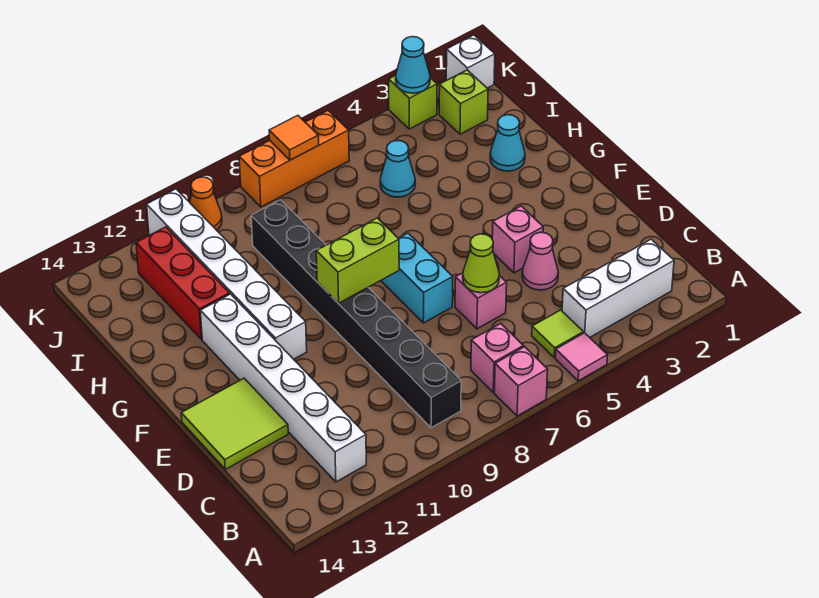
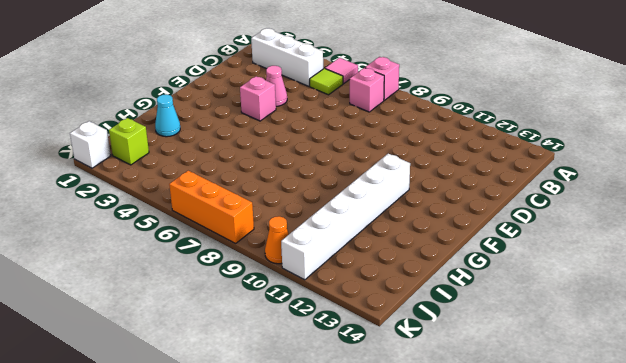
none -> black brick B9:I9 level 1
none -> white brick B12:G12 level 1
none -> pink brick D6 level 1

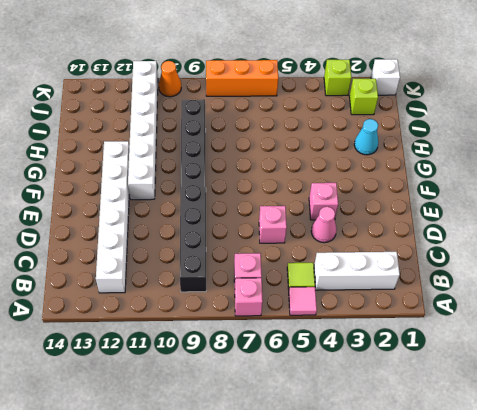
none -> lime tile D13:E14 level 1
none -> cyan brick E7:F7 level 1
none -> red brick H12:J12 level 1

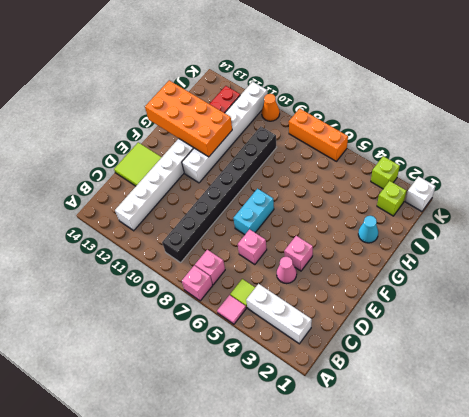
orange brick G11:H14 level 2 -> none
none -> cyan cone I5 level 1
none -> lime cone D6 level 2
none -> lime brick F8:F9 level 2

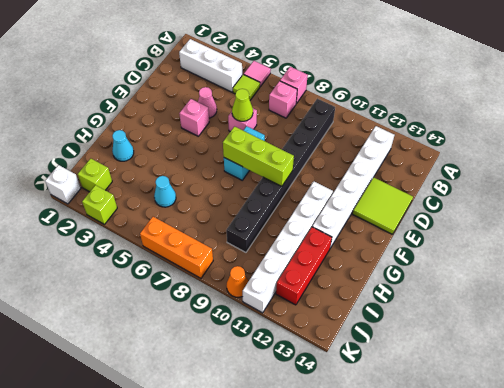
lime brick F7:F9 level 2 -> lime brick F8:F9 level 2
none -> cyan cone K3 level 2
none -> orange tile K7 level 2

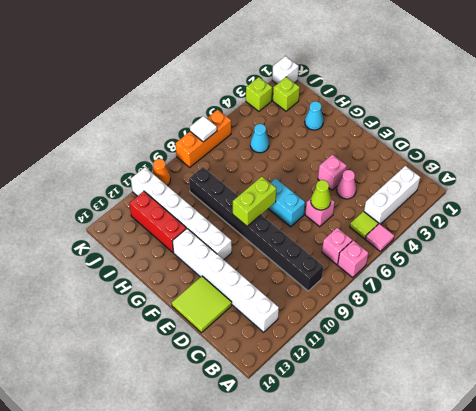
white tile K7 level 2 -> orange tile K7 level 2
none -> cyan cone K3 level 2

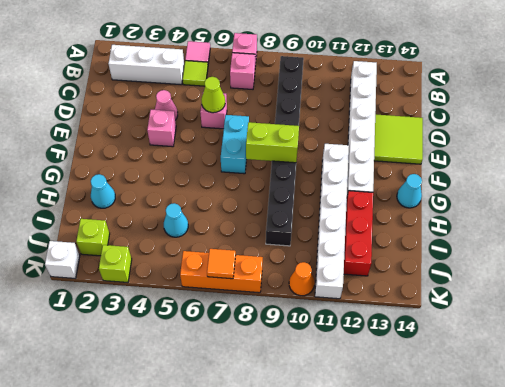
cyan cone G14 level 1 -> cyan cone K3 level 2

